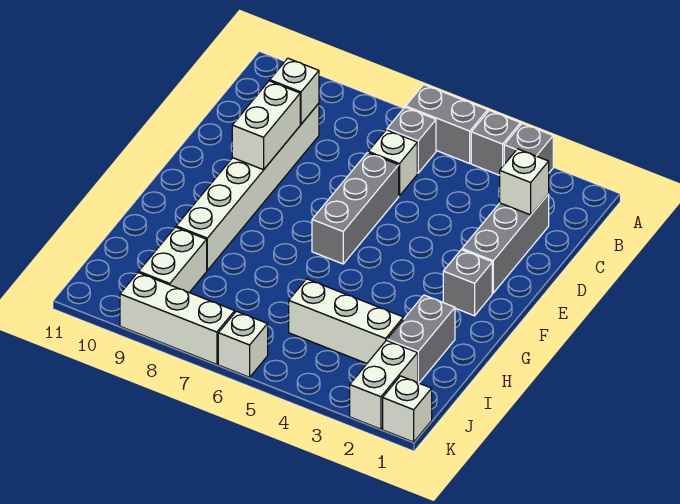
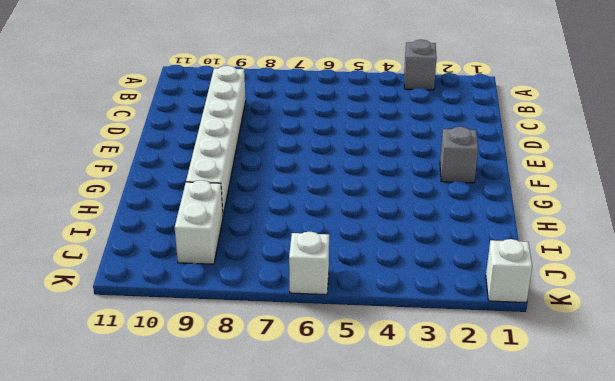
none -> grey brick A4 level 1
none -> grey brick A5:A6 level 1
none -> grey brick B6 level 1

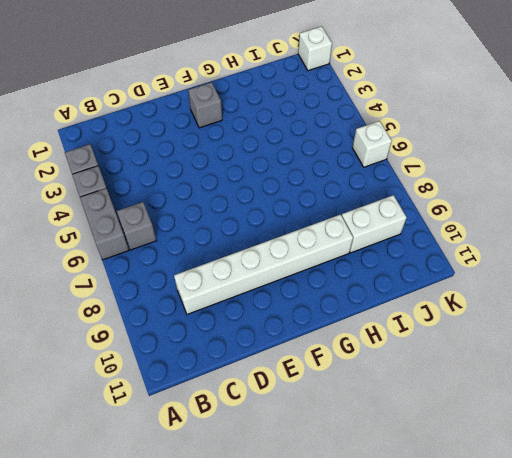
none -> grey brick C2:E2 level 1
none -> white brick C6 level 1
none -> grey brick D6:F6 level 1

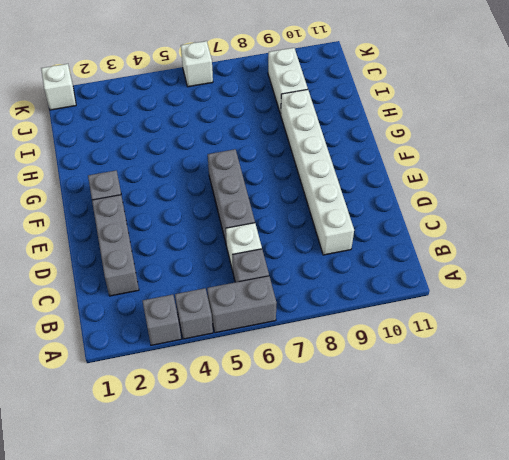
none -> grey brick H2:I2 level 1
none -> white brick I3:I5 level 1
none -> white brick J2:K2 level 1

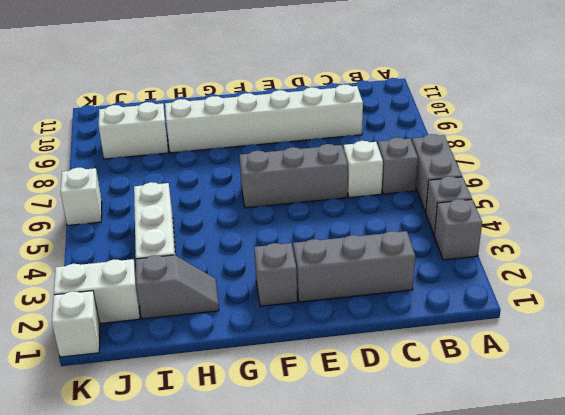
grey slope H2:I2 level 1 top I -> grey brick H2:I2 level 1
none -> white brick K7:K9 level 1
none -> white brick C2 level 2
none -> white brick C9 level 2

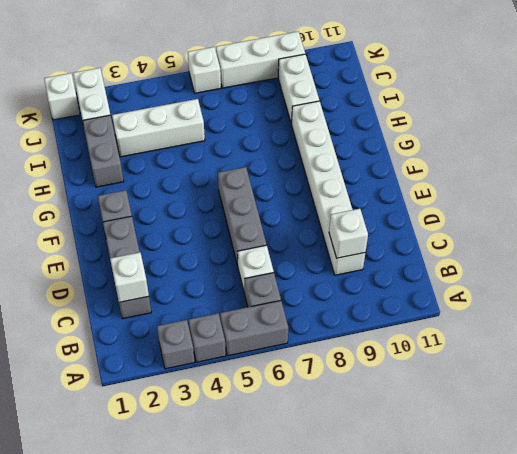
none -> white brick D9:E9 level 2

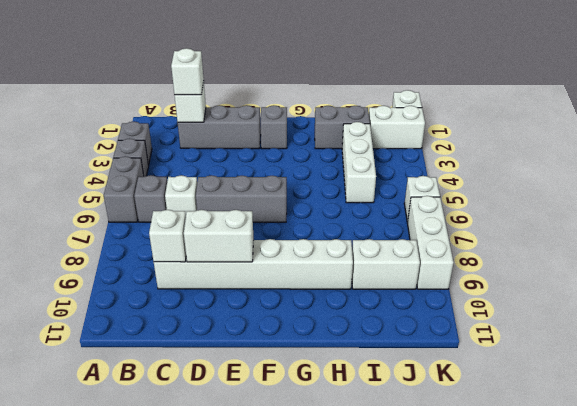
white brick C2 level 3 -> none

